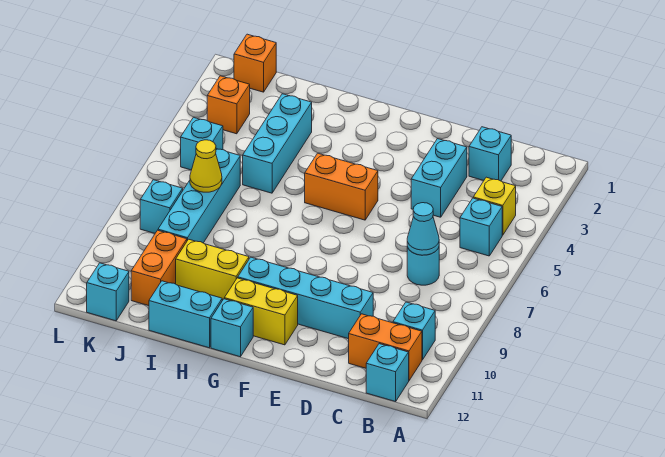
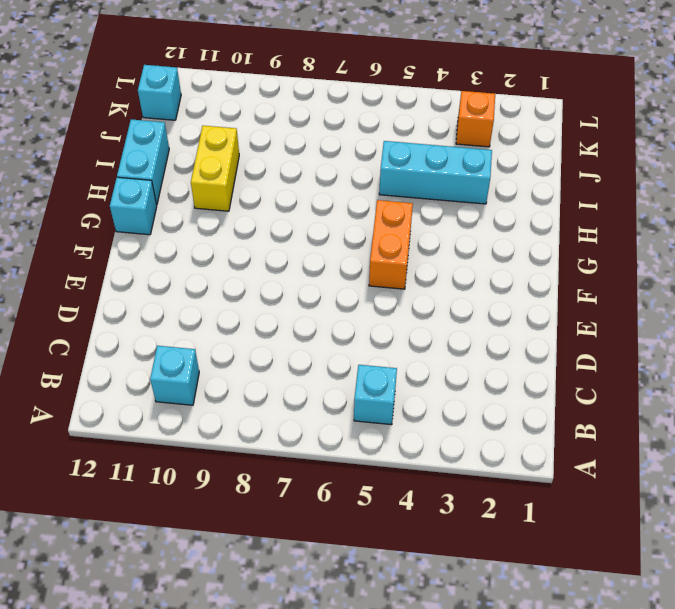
none -> yellow brick B4 level 1
none -> orange brick B11:C11 level 1
none -> cyan brick B12 level 1

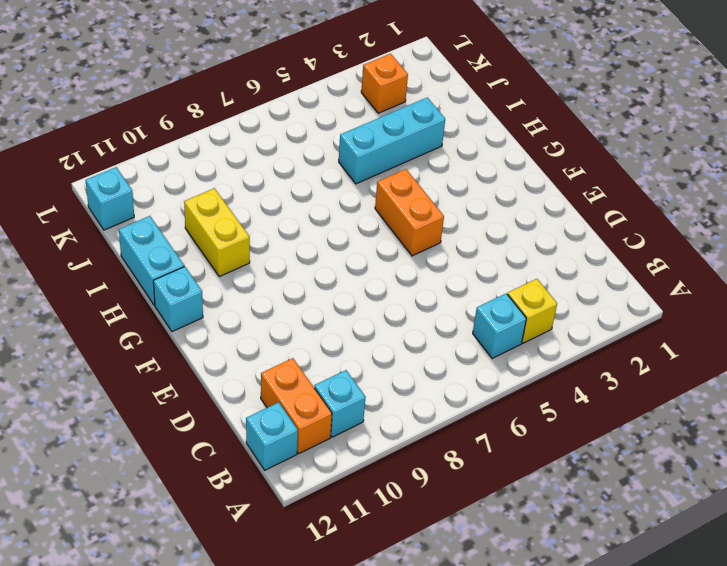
none -> cyan brick C2 level 1
none -> cyan round brick C7 level 1
none -> cyan brick D3:D4 level 1

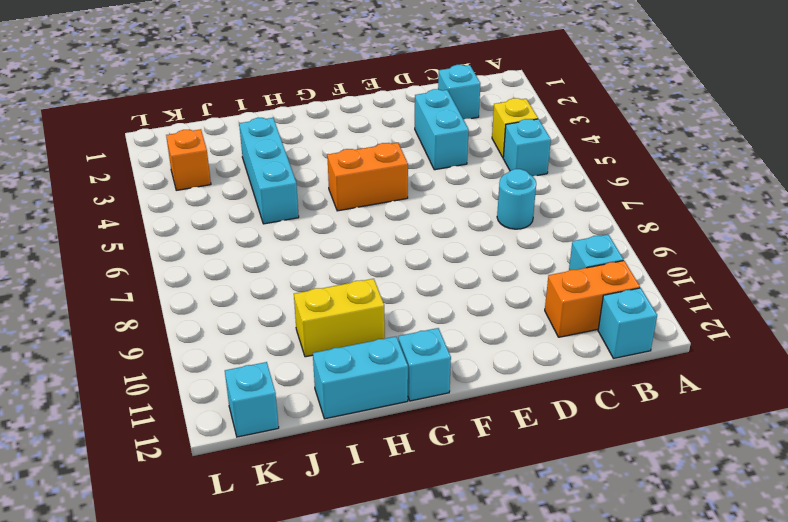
none -> cyan brick D10:G10 level 1
none -> yellow brick F11:G11 level 1
none -> cyan brick J6:J9 level 1

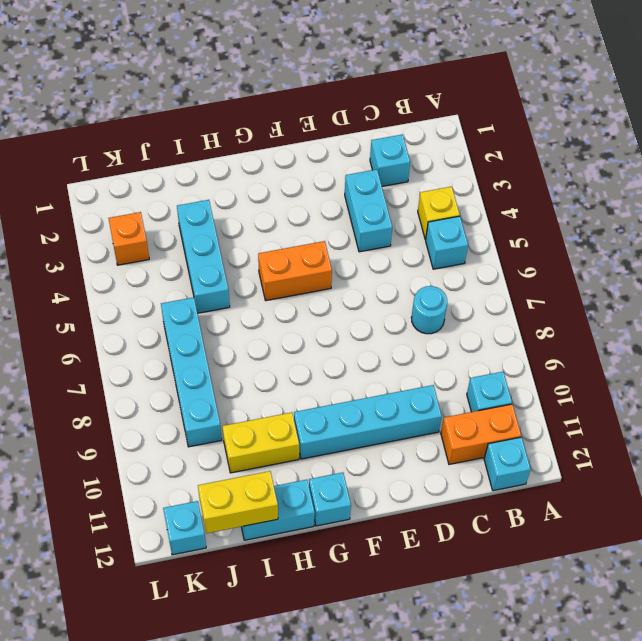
yellow brick I12:J12 level 2 -> yellow brick F11:G11 level 1
none -> orange brick J10:J11 level 1
none -> orange brick K1 level 1
none -> cyan brick K5 level 1

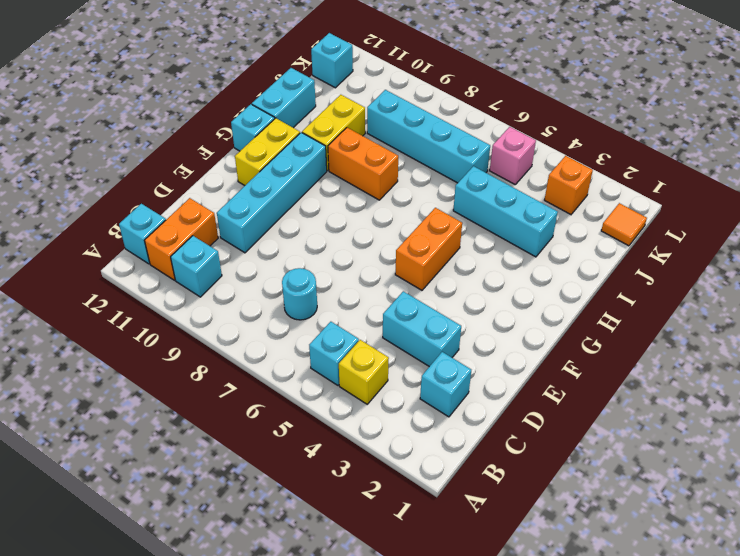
orange brick H8:H9 level 1 -> orange brick J10:J11 level 1
orange tile K1 level 1 -> orange brick K1 level 1
pink brick K5 level 1 -> cyan brick K5 level 1
none -> cyan brick K8 level 1
none -> cyan cone C7 level 2
none -> yellow cone J7 level 2

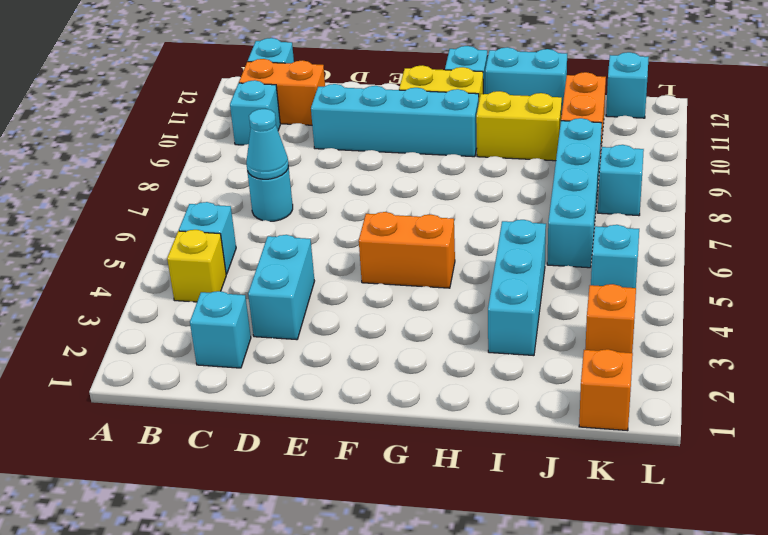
none -> yellow cone J7 level 2

